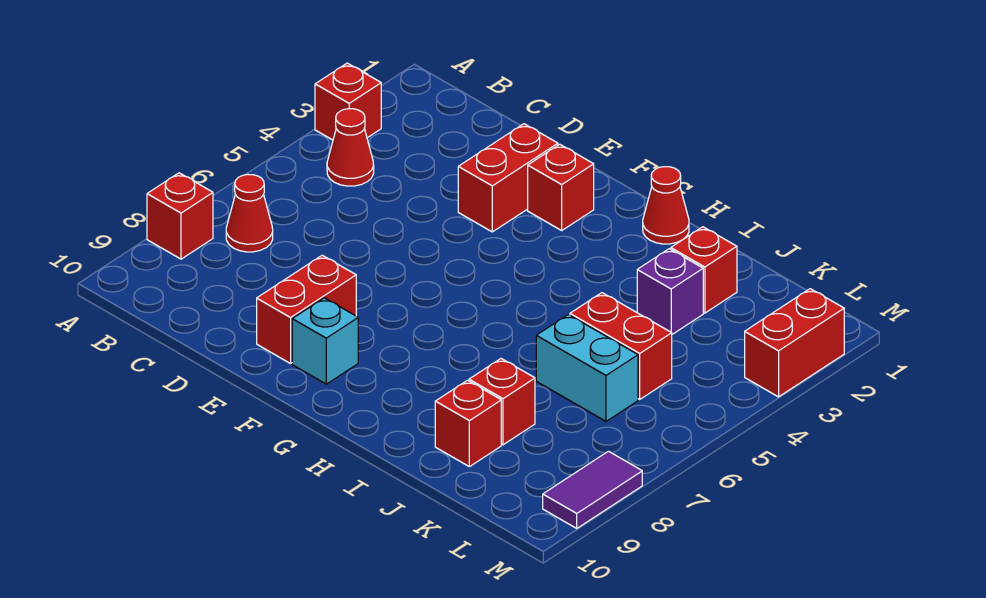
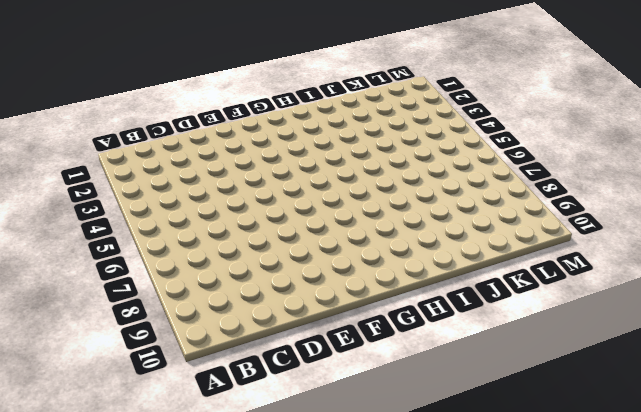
none -> red brick A3 level 1
none -> red brick A8 level 1
none -> red cone B4 level 1

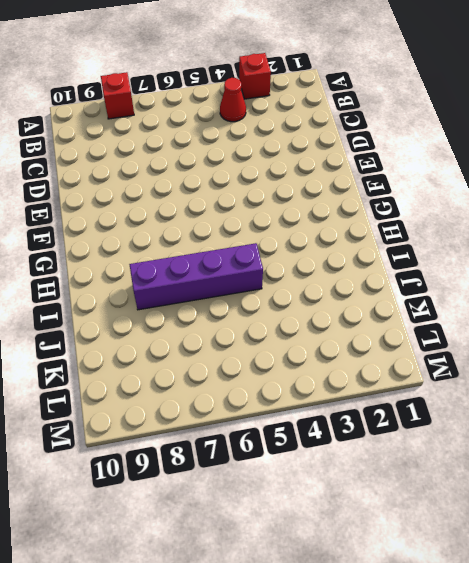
purple brick I5:I8 level 1 -> none
none -> red cone B7 level 1
none -> red brick E2:E3 level 1
none -> red brick E8:E9 level 1

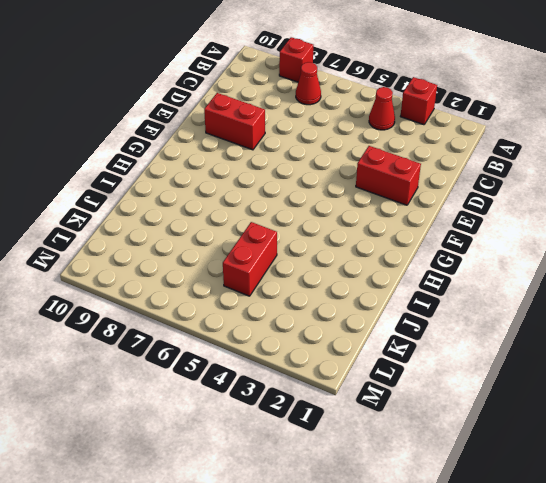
none -> red brick F2 level 1
none -> cyan brick F9 level 1
none -> red cone H1 level 1

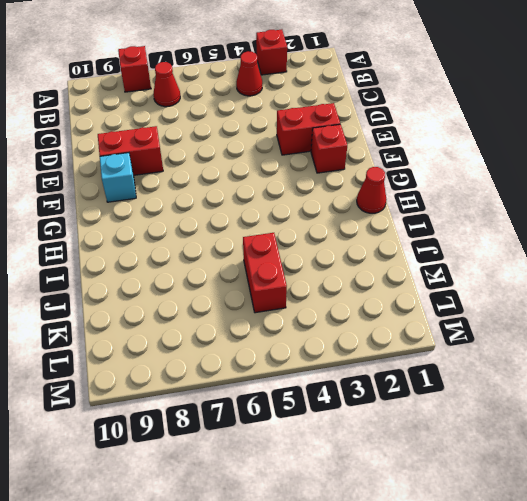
none -> red brick J2 level 1
none -> purple brick J3 level 1
none -> cyan brick J6:K6 level 1

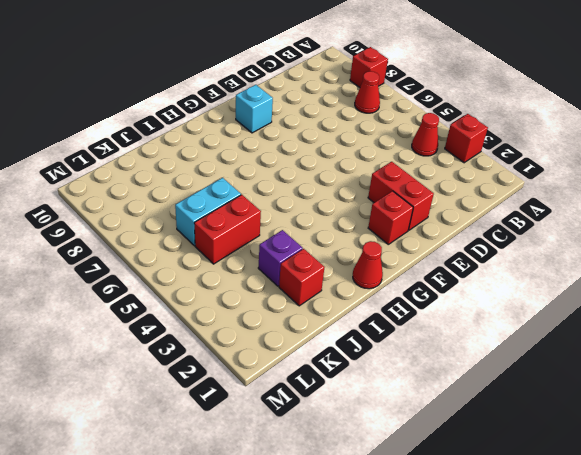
none -> red brick E8:E9 level 1
none -> red brick J8 level 1
none -> red brick J9 level 1

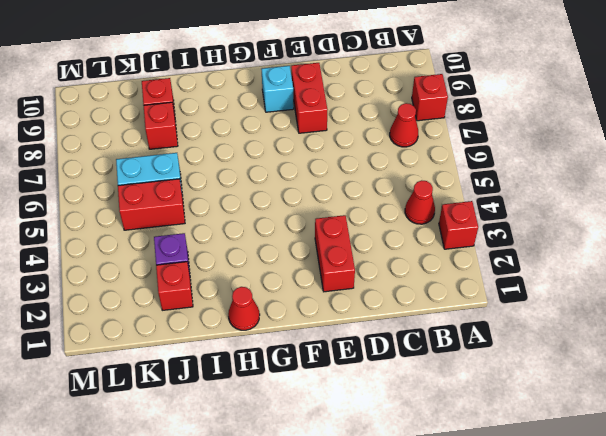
none -> red brick F2 level 1
none -> red brick M2:M3 level 1
none -> purple tile M8:M9 level 1

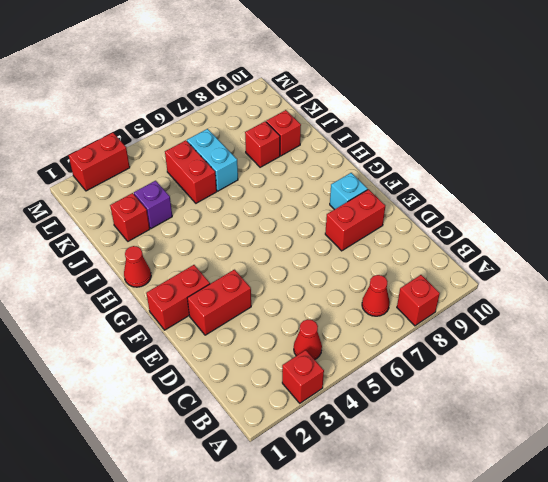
red brick F1:F2 level 1 -> red brick F2 level 1
none -> purple tile M8:M9 level 1

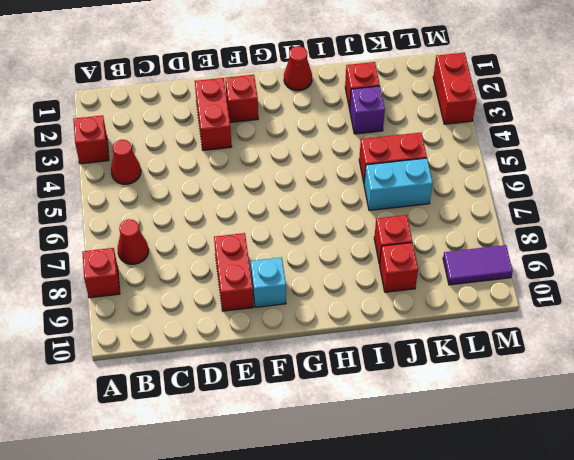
purple tile L9:M9 level 1 -> purple tile M8:M9 level 1

